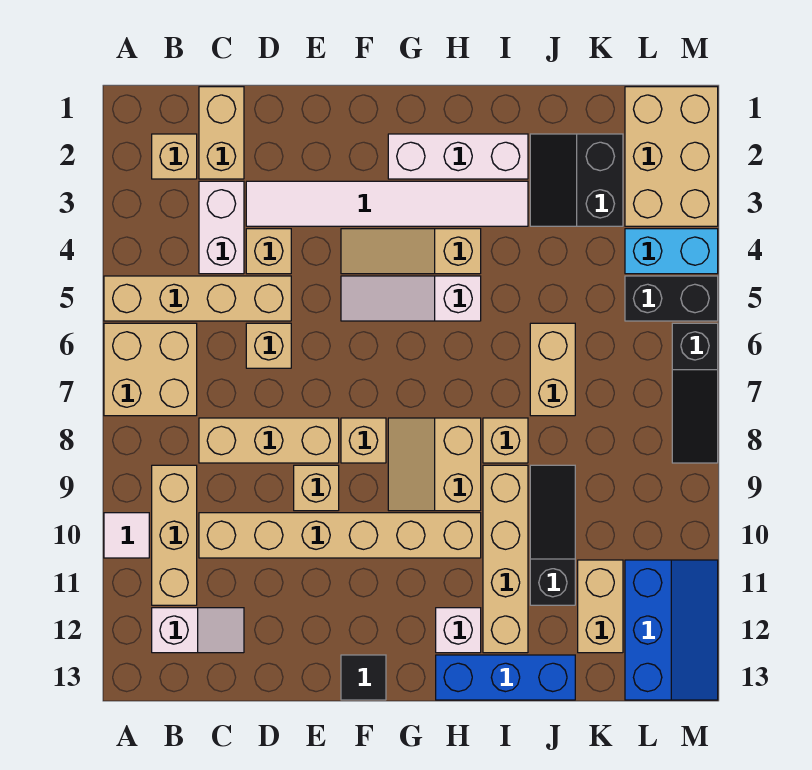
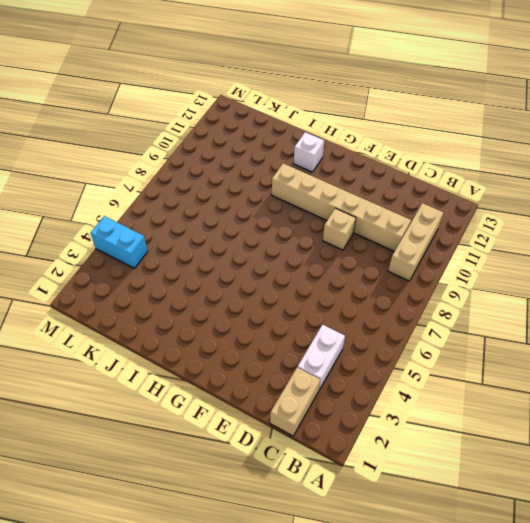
none -> tan brick A5:D5 level 1
none -> tan brick A6:B7 level 1
none -> white tile A10 level 1
none -> tan brick B2 level 1

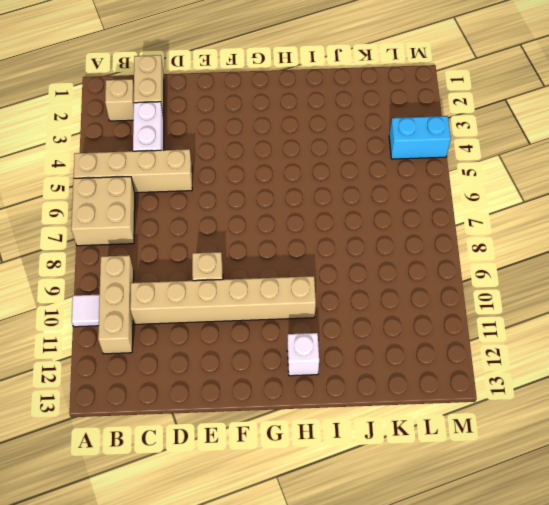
none -> white slope B12:C12 level 1 top B
none -> tan brick C8:E8 level 1
none -> white tile D3:I3 level 1
none -> tan brick D4 level 1

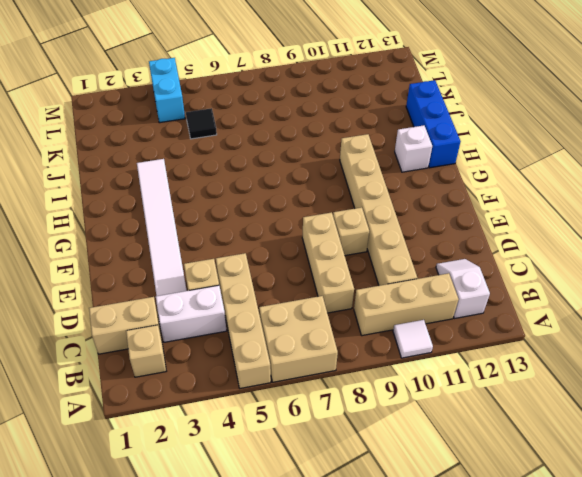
black tile K5 level 1 -> black tile F13 level 1
none -> tan brick D6 level 1
none -> tan slope F4:H4 level 1 top H
none -> white slope F5:H5 level 1 top H
none -> tan brick F8 level 1

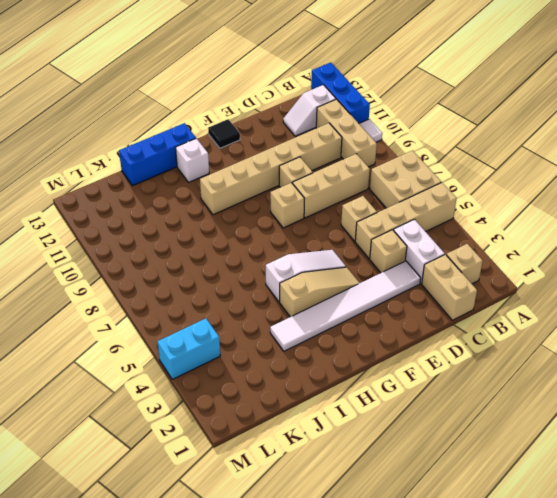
blue brick A11:A13 level 1 -> none
none -> white brick G2:I2 level 1
none -> tan slope G8:H9 level 1 top H
none -> tan brick I8 level 1
none -> tan brick I9:I12 level 1

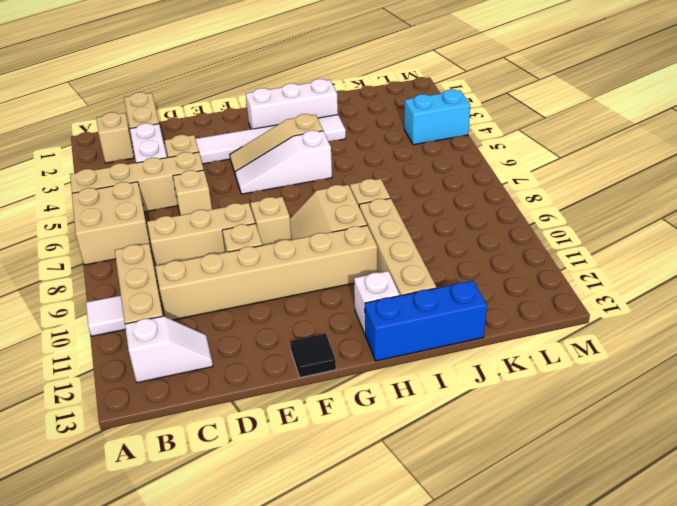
none -> black slope J2:K3 level 1 top K
none -> tan brick J6:J7 level 1
none -> black slope J9:J11 level 1 top 11
none -> tan brick K11:K12 level 1

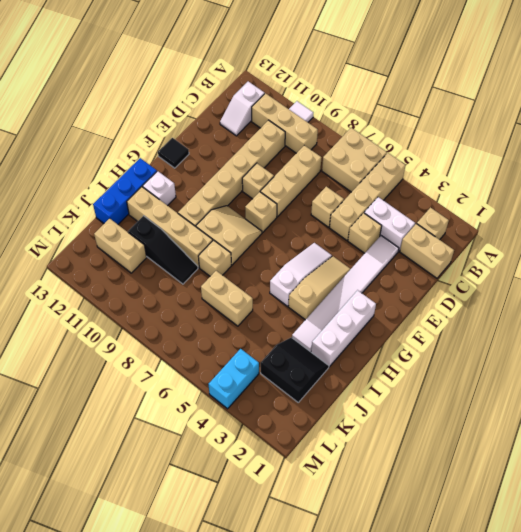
none -> tan brick L1:M3 level 1
none -> black brick L5:M5 level 1
none -> blue slope L11:M13 level 1 top L
none -> black slope M6:M8 level 1 top 6

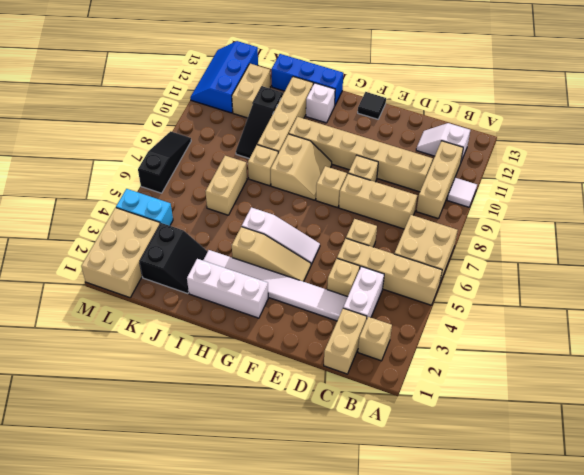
none -> black brick L5:M5 level 1

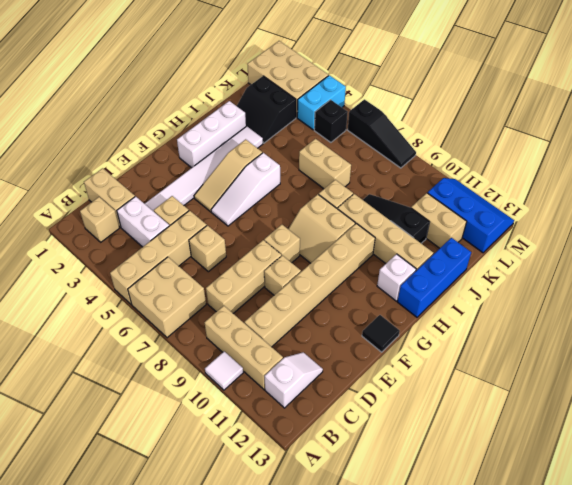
black brick L5 level 1 -> black brick L5:M5 level 1

